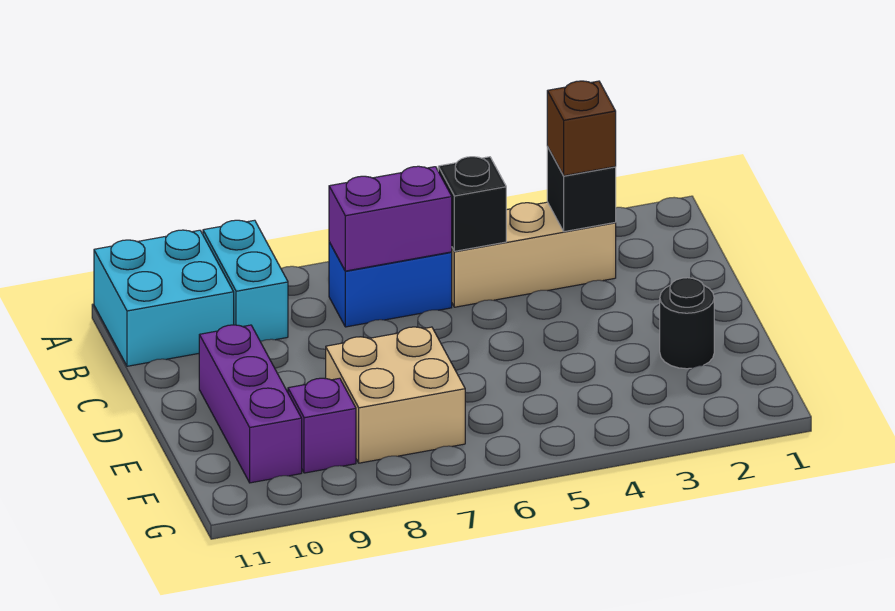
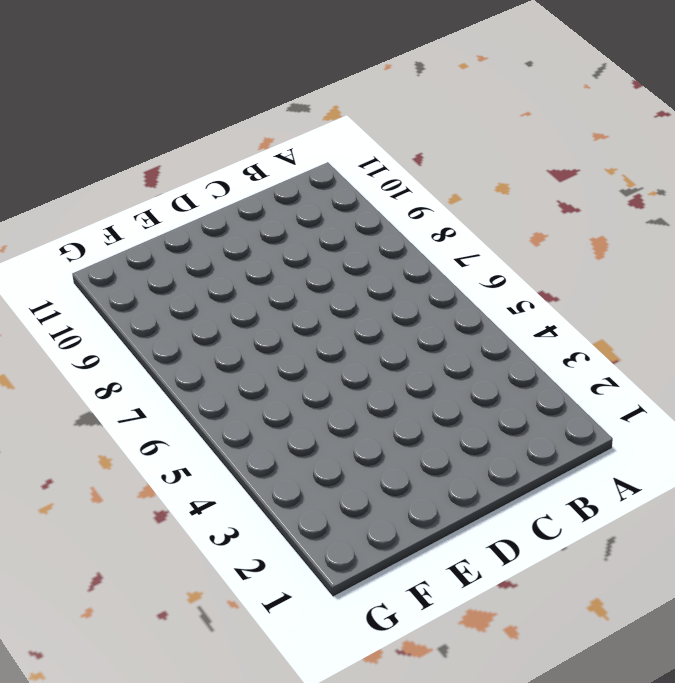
none -> cyan brick A9:B9 level 1
none -> cyan brick A10:B11 level 1
none -> tan brick B3:B5 level 1

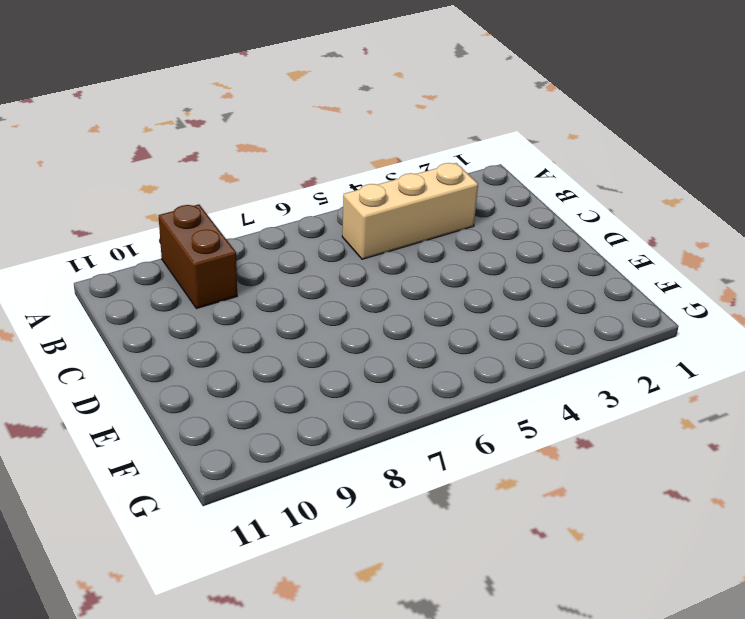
brown brick A9:B9 level 1 -> cyan brick A9:B9 level 1
none -> cyan brick A10:B11 level 1
none -> blue brick B6:B7 level 1
none -> purple brick D10:F10 level 1

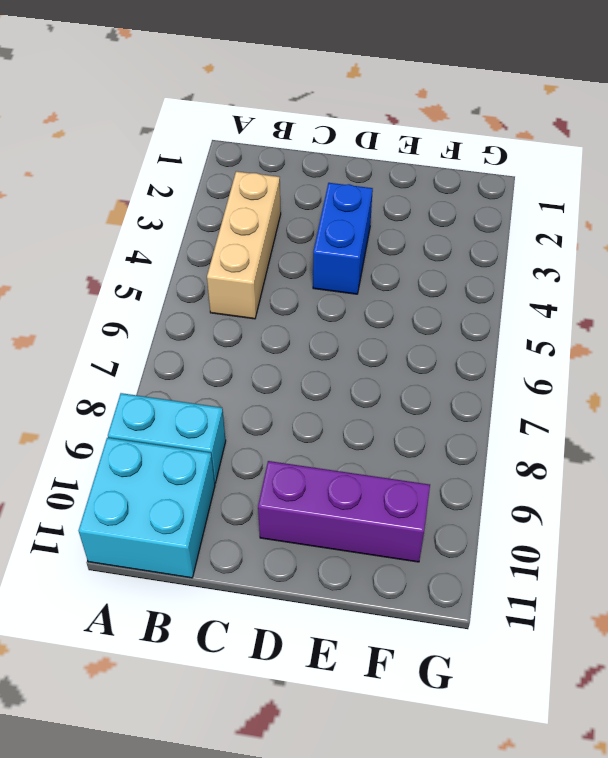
blue brick D3:D4 level 1 -> blue brick B6:B7 level 1
none -> black round brick E2 level 1
none -> tan brick E7:F8 level 1
none -> purple brick F9 level 1

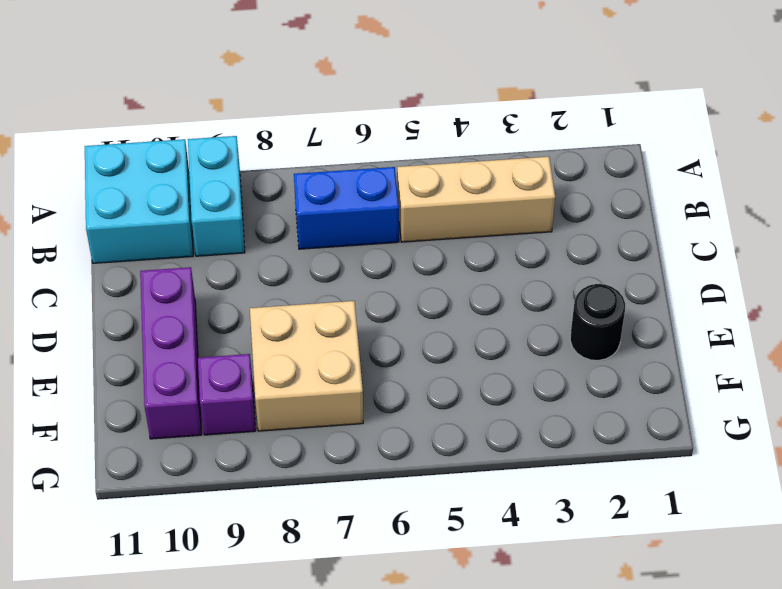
none -> black brick B3 level 2
none -> black brick B5 level 2
none -> purple brick B6:B7 level 2

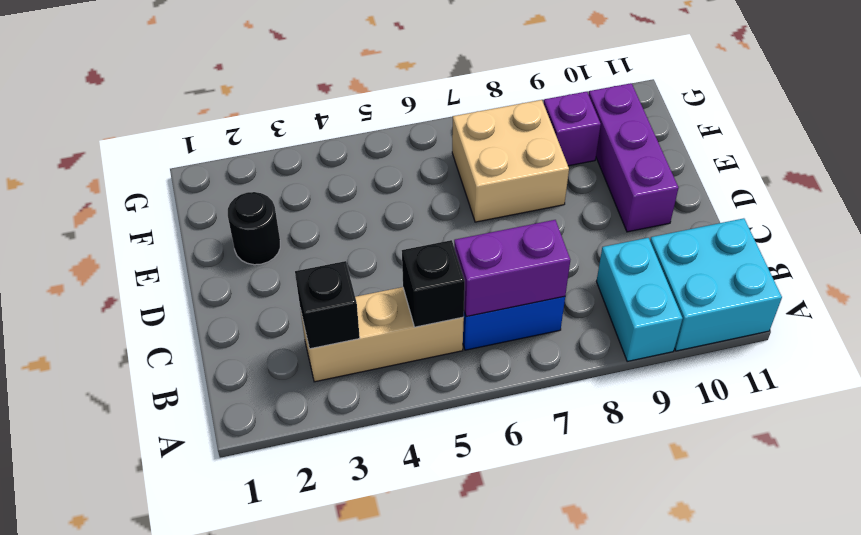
none -> brown brick B3 level 3

